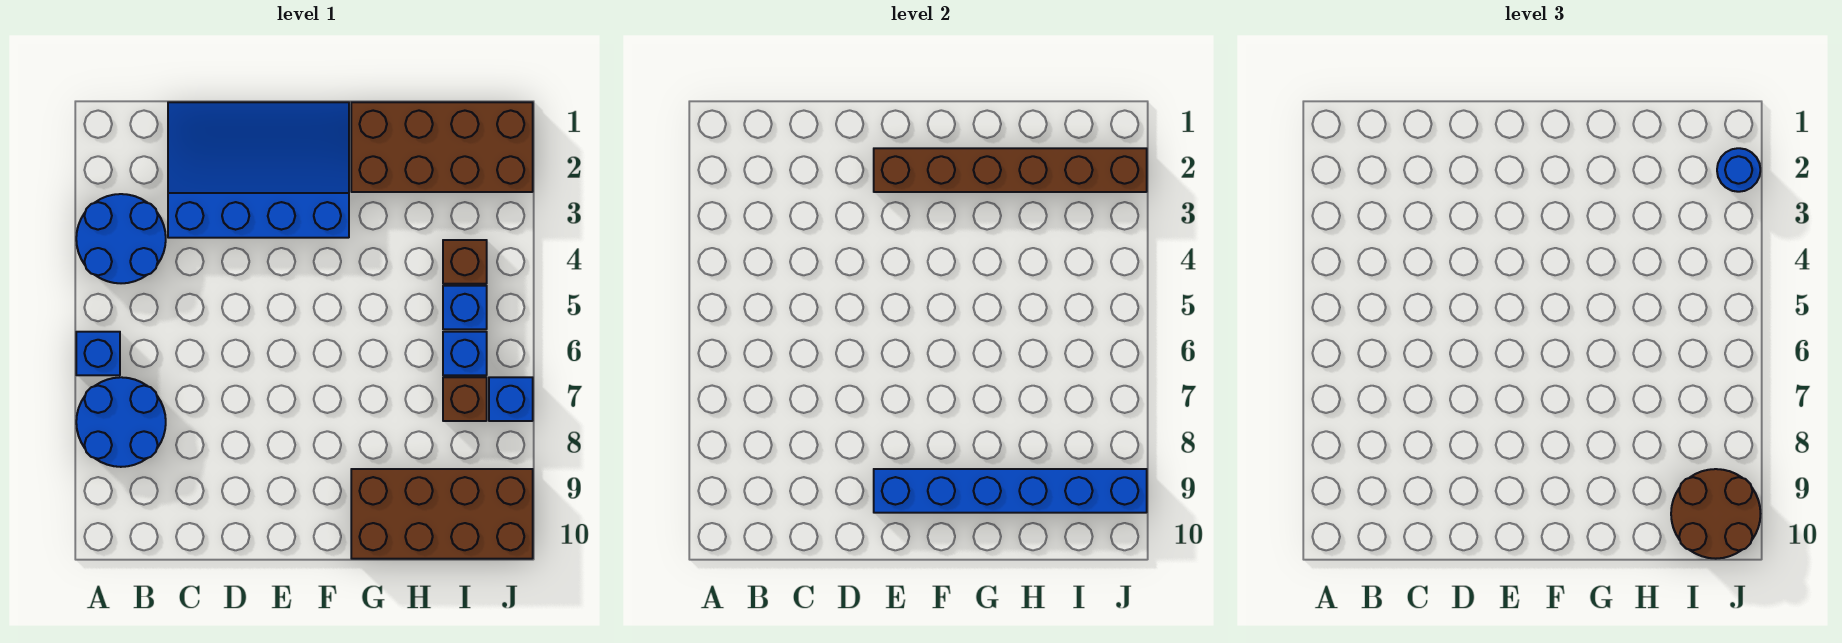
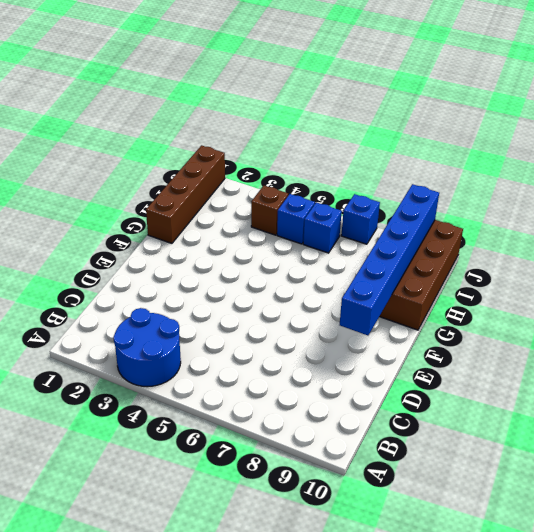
brown brick G1:J1 level 1 -> brown brick G1:J2 level 1
none -> blue brick A6 level 1
none -> blue round brick A7:B8 level 1
none -> blue slope C1:F3 level 1 top 3

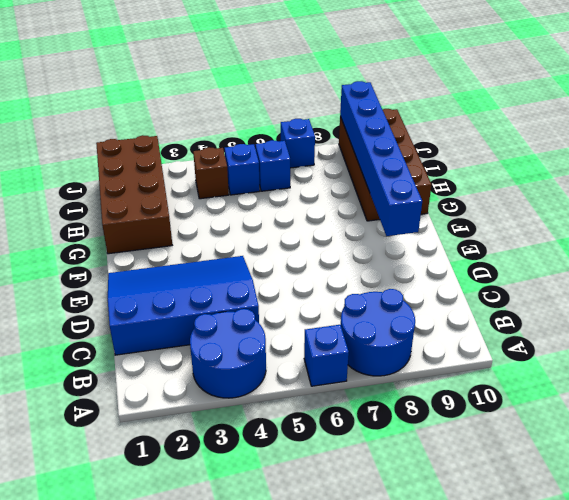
blue slope C1:E4 level 1 top C -> blue slope C1:F3 level 1 top 3
none -> brown brick I7 level 1
none -> brown brick E2:J2 level 2
none -> brown round brick I9:J10 level 3

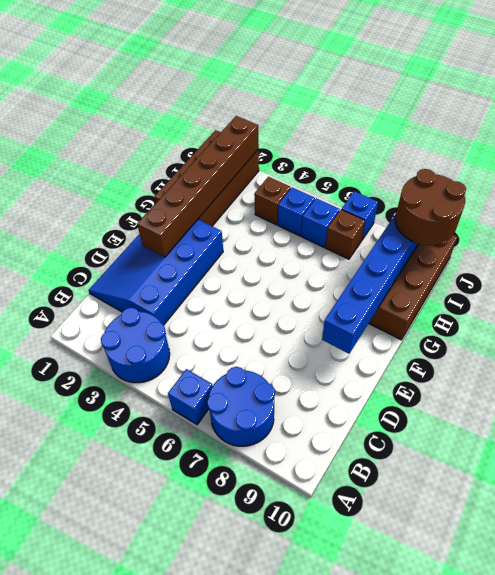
none -> blue round brick J2 level 3

